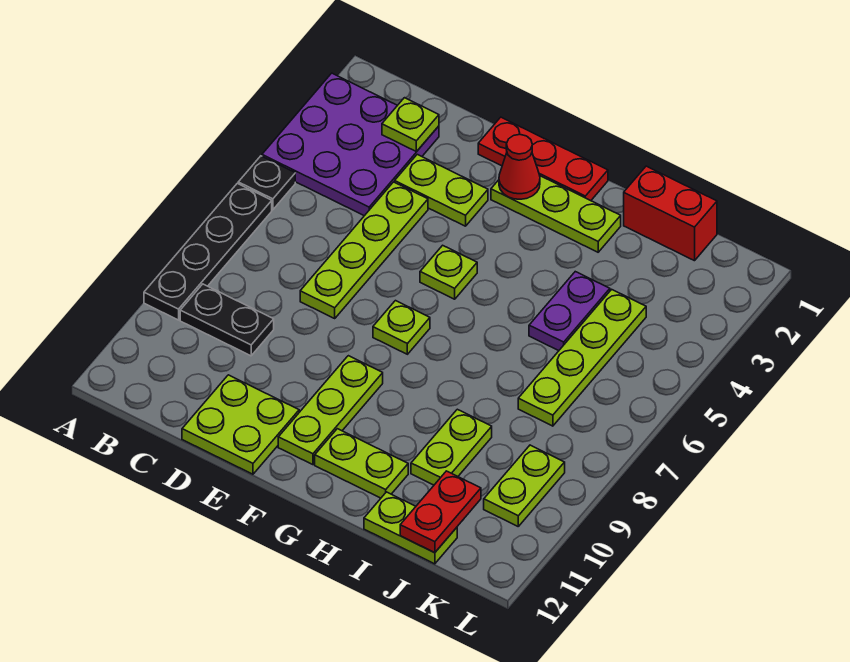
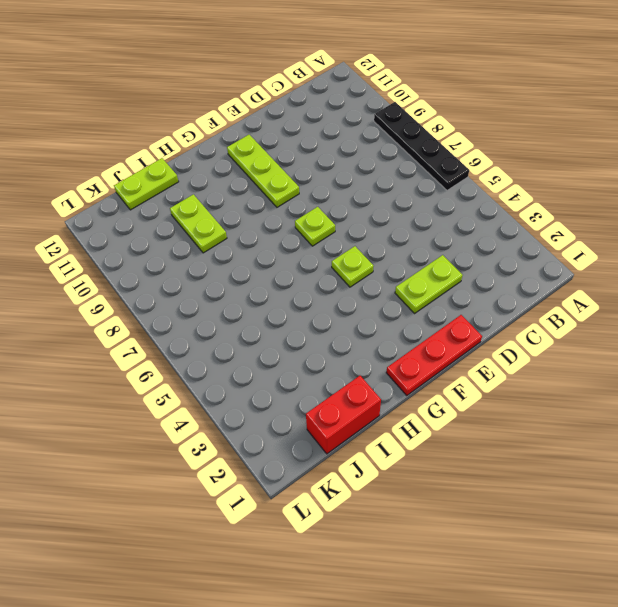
none -> purple plate A2:C4 level 1
none -> black plate A5 level 1
none -> black plate B9:C9 level 1

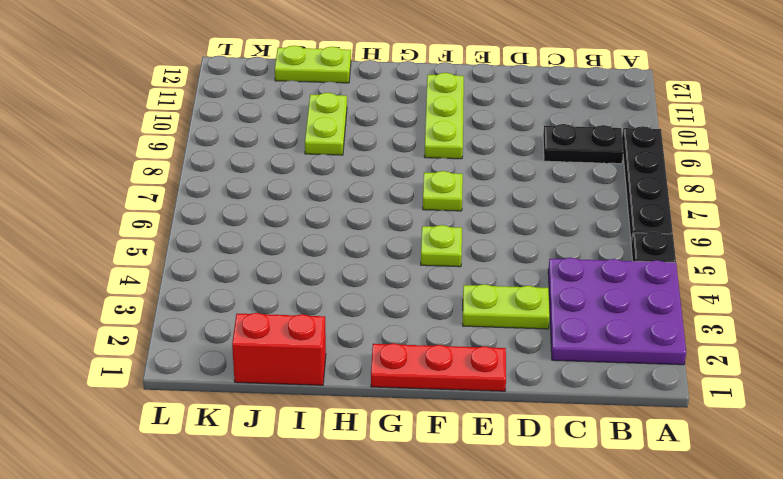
none -> lime plate D4:D7 level 1
none -> lime plate D11:E12 level 1
none -> lime plate F2:H2 level 1

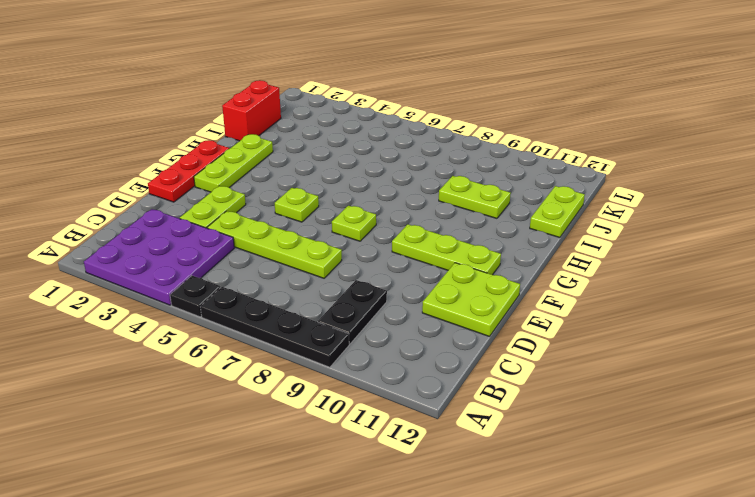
none -> lime plate G11:H11 level 1
none -> purple plate I4:I5 level 1
none -> lime plate J4:J7 level 1

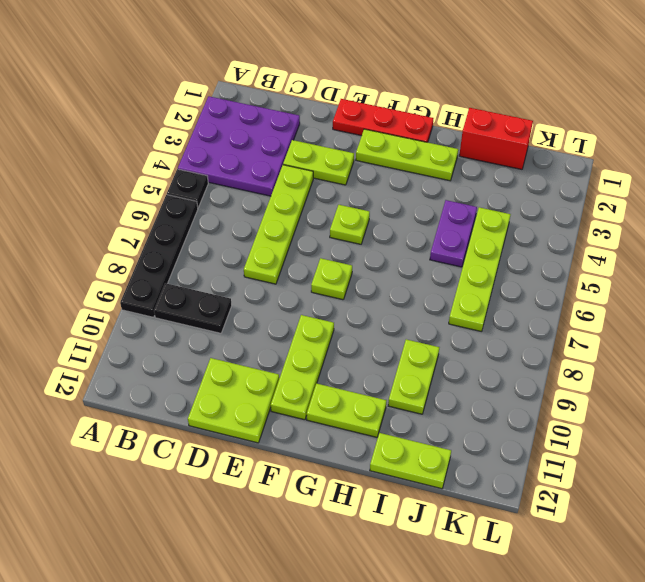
none -> lime plate K9:K10 level 1
none -> lime plate C2 level 2
none -> red cone F2 level 2

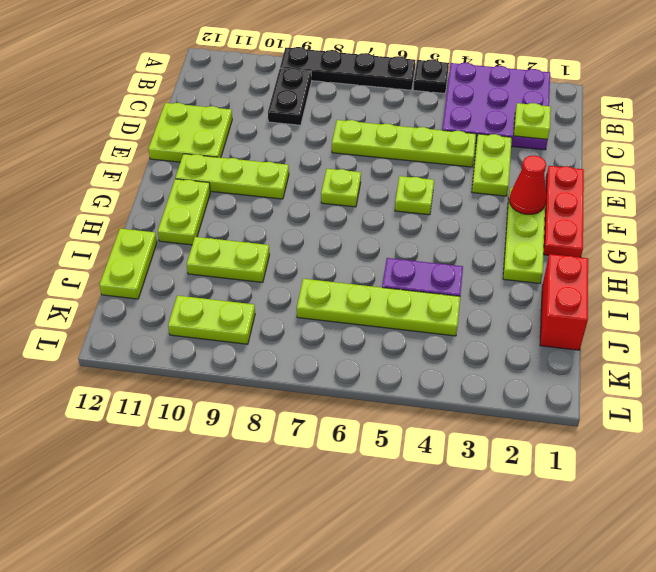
none -> red plate J11:J12 level 2

